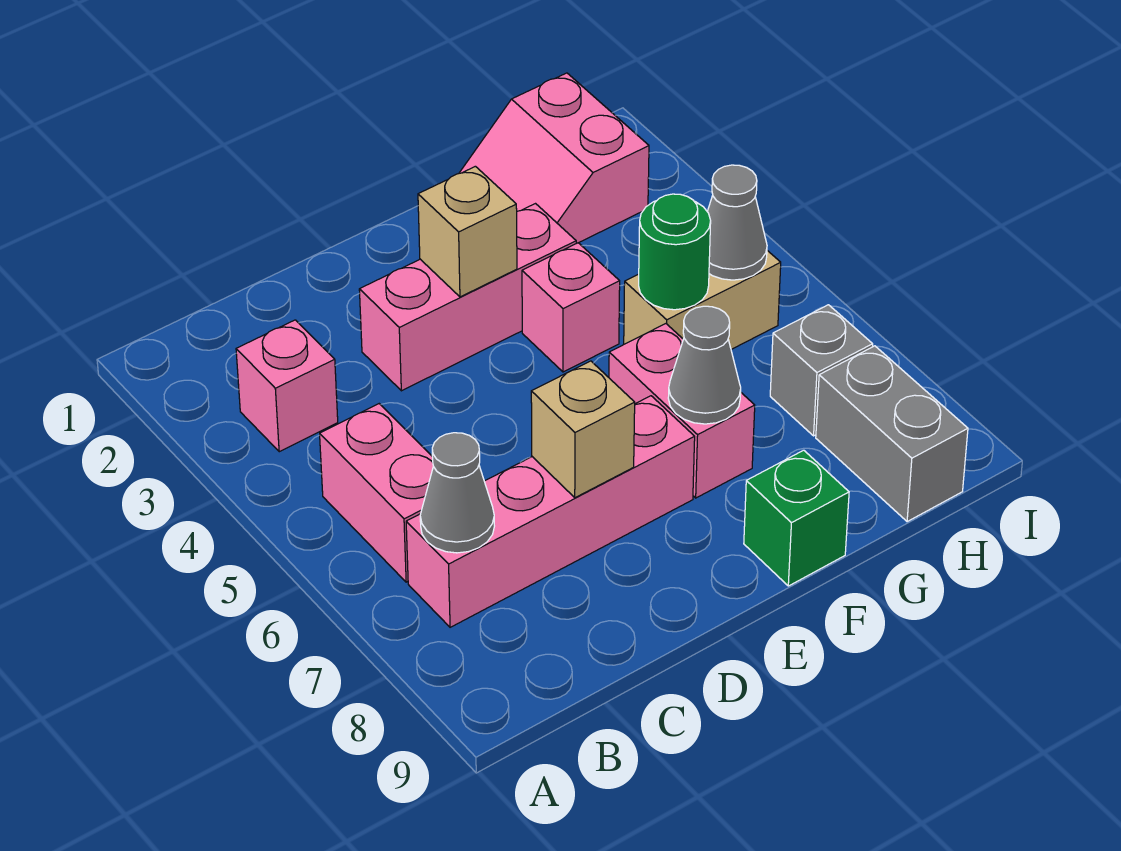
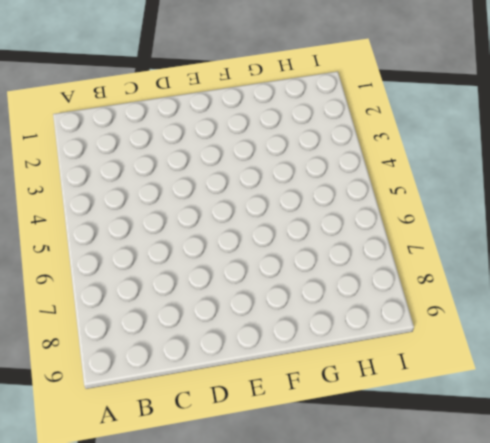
none -> pink brick B3 level 1
none -> pink brick B5:B6 level 1
none -> pink brick B7:E7 level 1

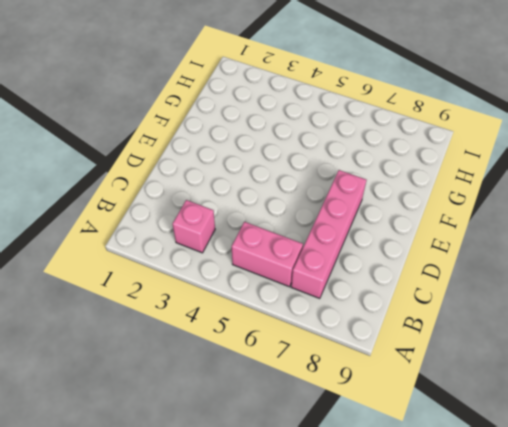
none -> pink brick D3:F3 level 1
none -> pink brick F4 level 1
none -> pink brick F6:F7 level 1

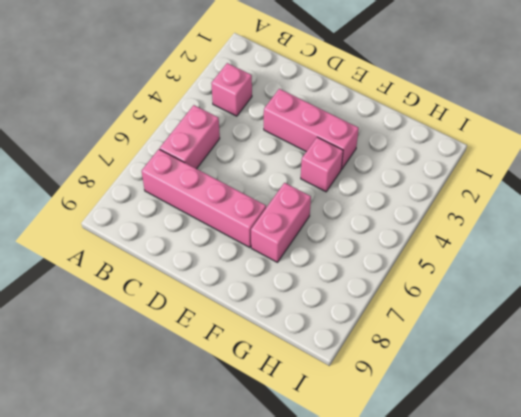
none -> green brick F9 level 1
none -> pink slope G1:H2 level 1 top H
none -> tan brick G5:H5 level 1

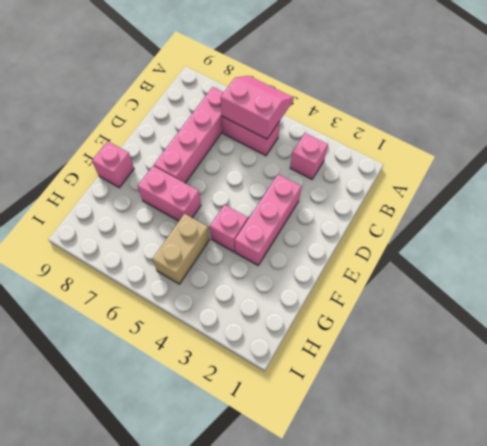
pink slope A5:B6 level 2 top B -> pink slope G1:H2 level 1 top H
pink brick F9 level 1 -> green brick F9 level 1
none -> grey brick H7 level 1
none -> grey brick H8:H9 level 1
none -> grey cone B7 level 2

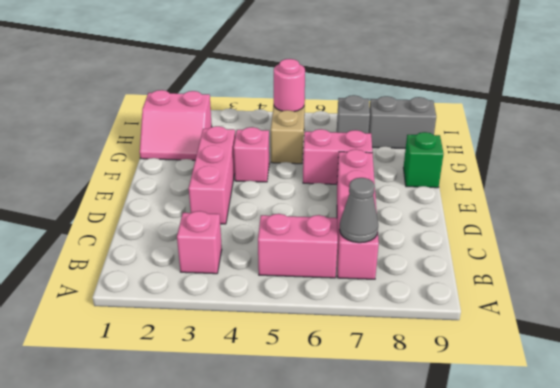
pink round brick H5 level 2 -> grey cone H5 level 2
none -> tan brick D7 level 2
none -> tan brick E3 level 2
none -> grey cone F7 level 2

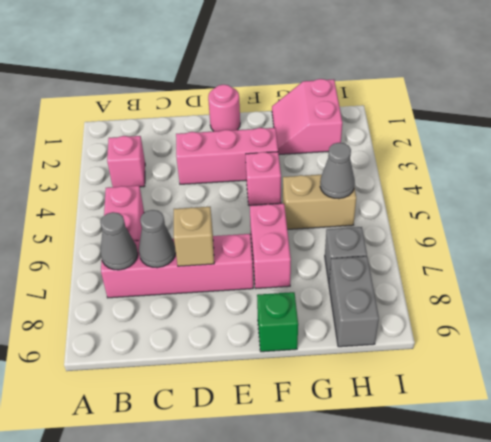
grey cone C7 level 2 -> grey cone F7 level 2
pink round brick E1 level 1 -> none
none -> tan brick E3 level 2
none -> green round brick G5 level 2

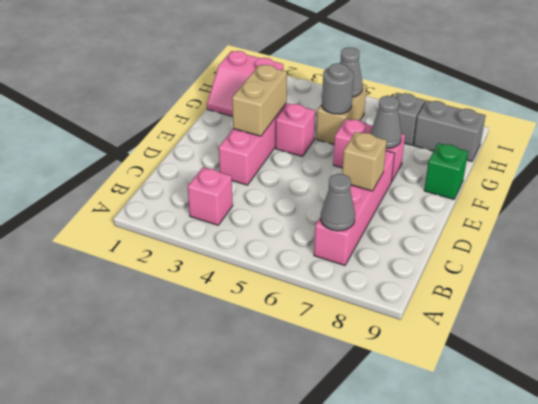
tan brick E3:F3 level 2 -> tan brick E3 level 2
grey round brick G5 level 2 -> green round brick G5 level 2
none -> pink brick B5:B6 level 1

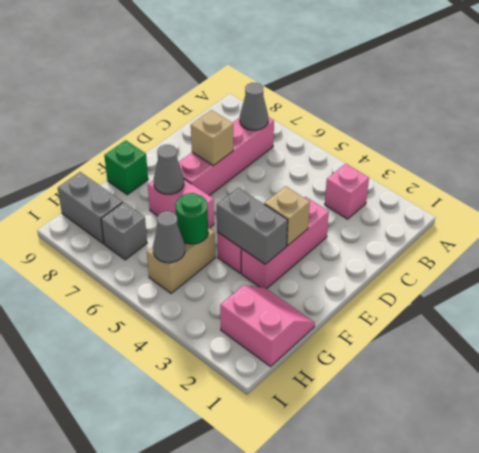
grey brick F3:F4 level 2 -> none
none -> pink brick B5:B6 level 1

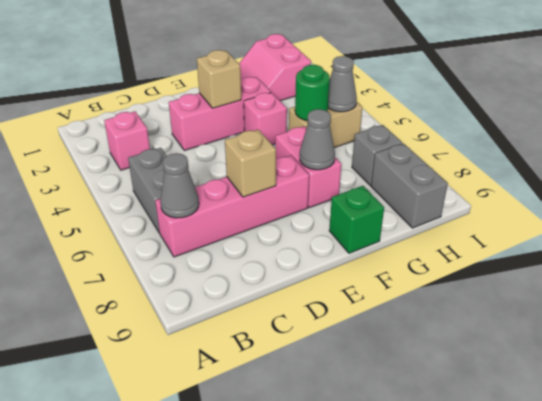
grey brick B5:B6 level 1 -> pink brick B5:B6 level 1

